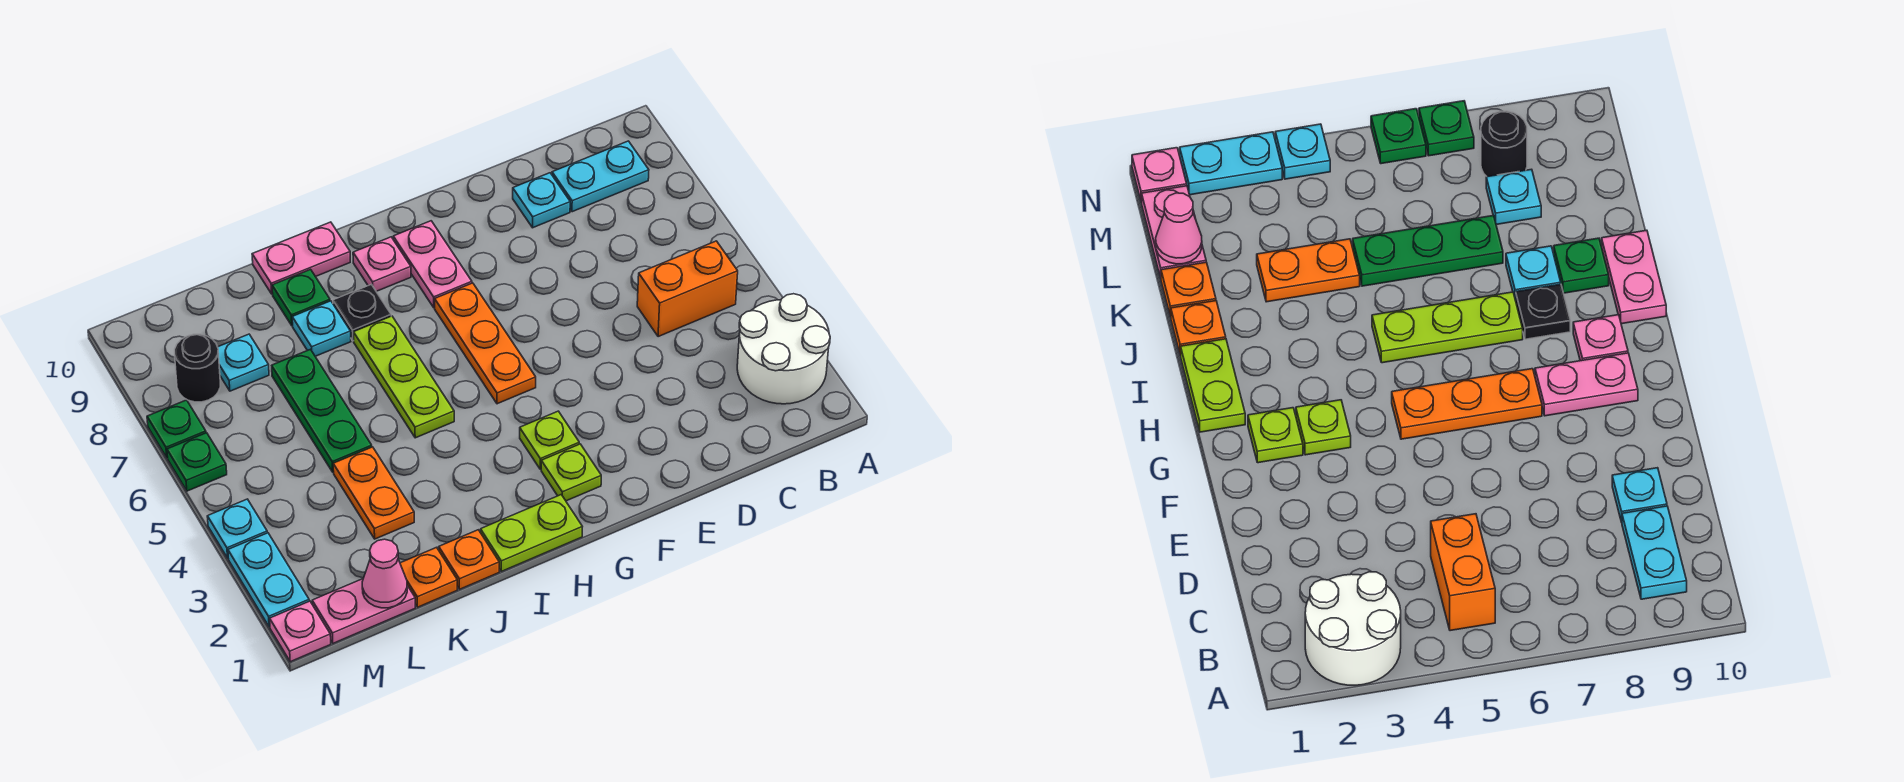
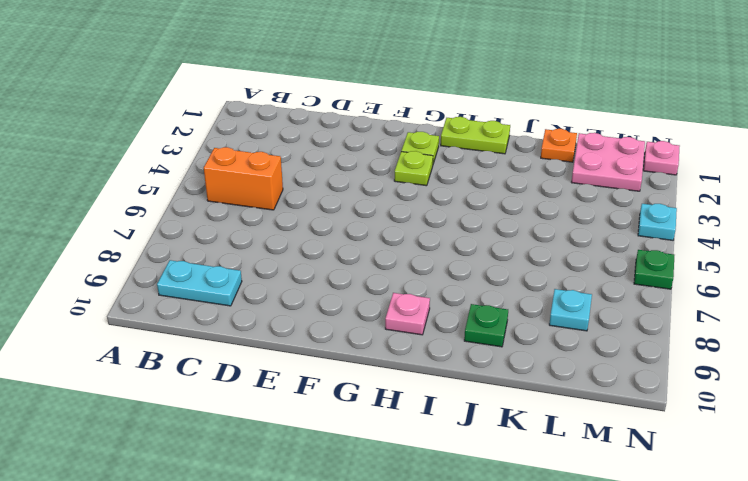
pink plate L1:M2 level 1 -> pink plate L1:M1 level 1
none -> white round brick A2:B3 level 1
none -> cyan plate D9 level 1
none -> orange plate G5:G7 level 1

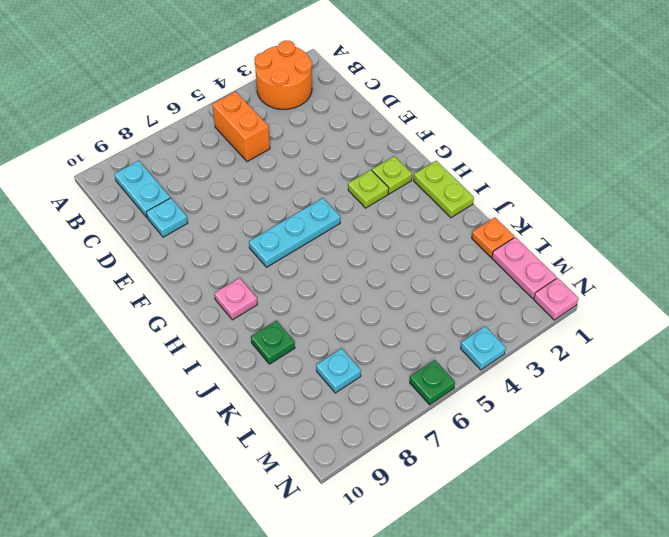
orange round brick A2:B3 level 1 -> white round brick A2:B3 level 1
cyan plate G5:G7 level 1 -> orange plate G5:G7 level 1
none -> pink plate G8:G9 level 1
none -> lime plate I5:I7 level 1
none -> black plate I8 level 1

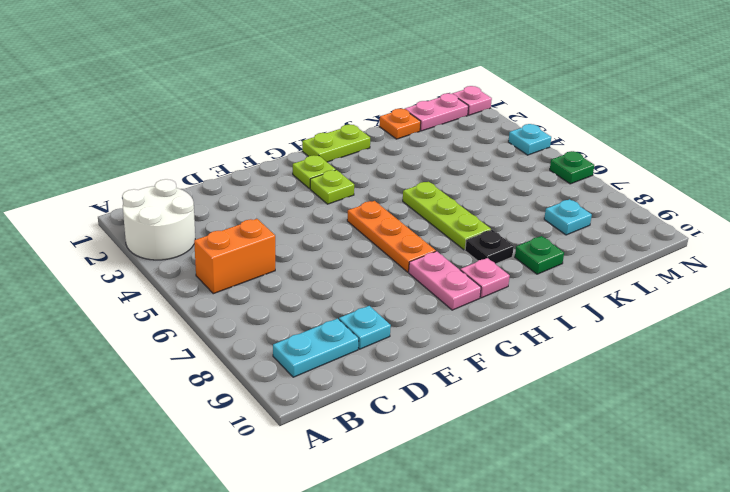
none -> pink plate I10:J10 level 1
none -> orange plate J1 level 1
none -> cyan plate J8 level 1

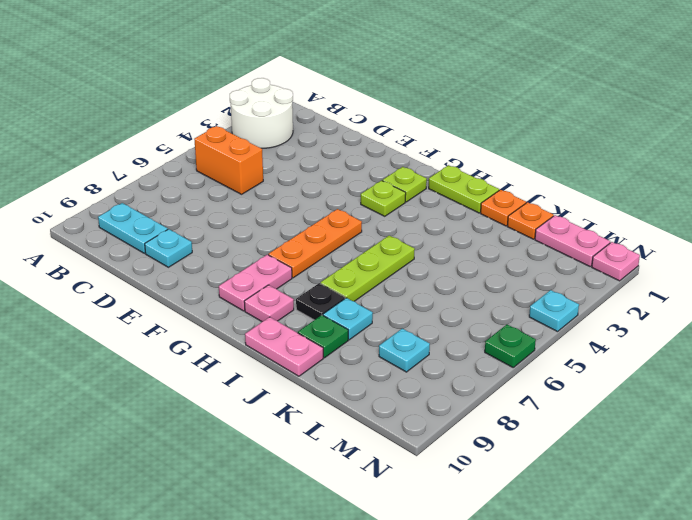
none -> orange plate K3:K4 level 1
none -> green plate K5:K7 level 1
none -> black round brick M8 level 1

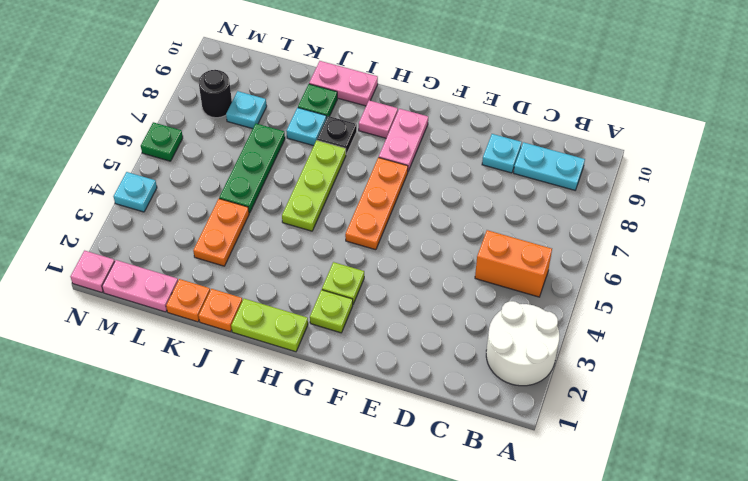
none -> cyan plate N2:N3 level 1
none -> green plate N7 level 1
none -> pink cone L1 level 2

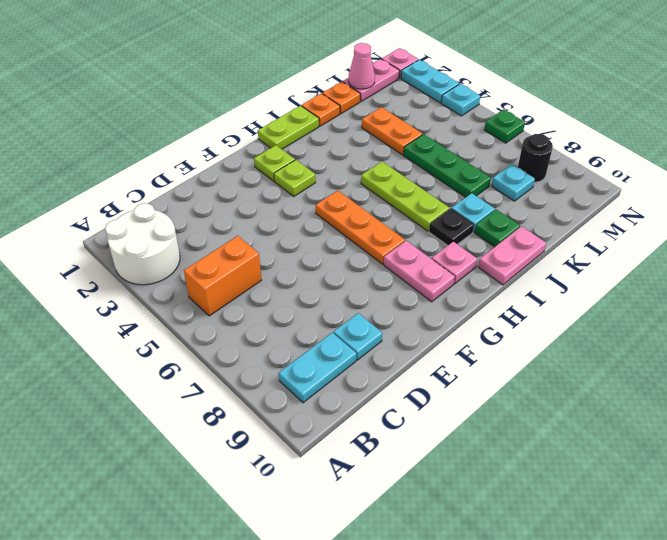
none -> green plate N7 level 1

